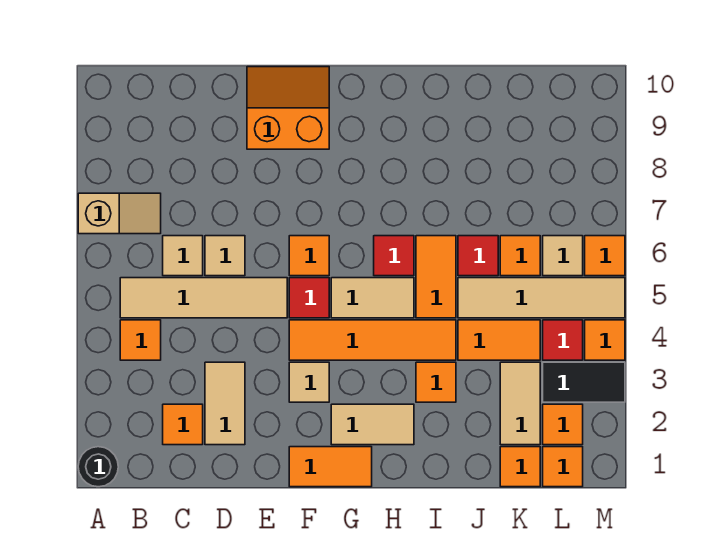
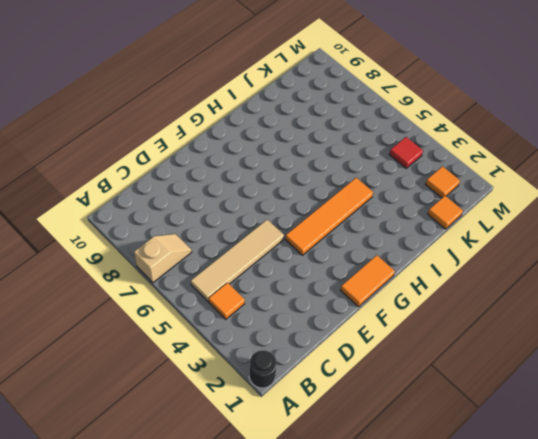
none -> orange tile C2 level 1
none -> tan tile C6 level 1
none -> tan tile D2:D3 level 1
none -> tan tile D6 level 1

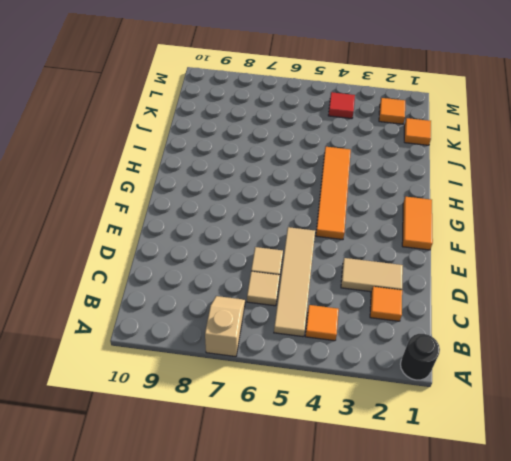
none -> orange slope E9:F10 level 1 top 9
none -> tan tile F3 level 1
none -> red tile F5 level 1
none -> orange tile F6 level 1

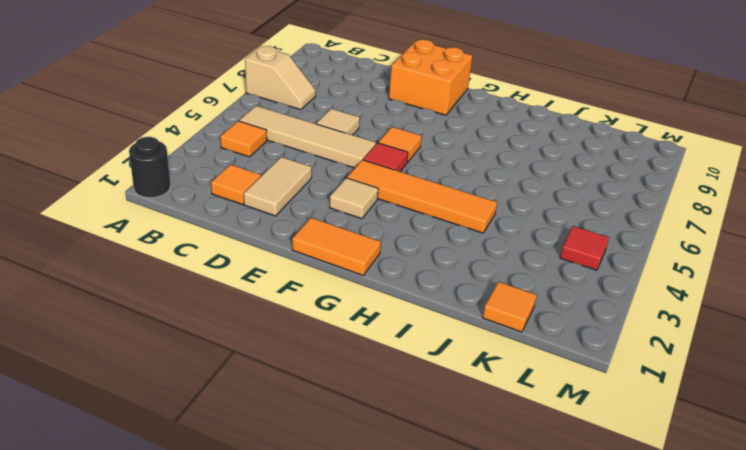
orange brick E9:F10 level 1 -> orange slope E9:F10 level 1 top 9
none -> tan tile C6 level 1
none -> tan tile G2:H2 level 1
none -> tan tile G5:H5 level 1
none -> red tile H6 level 1

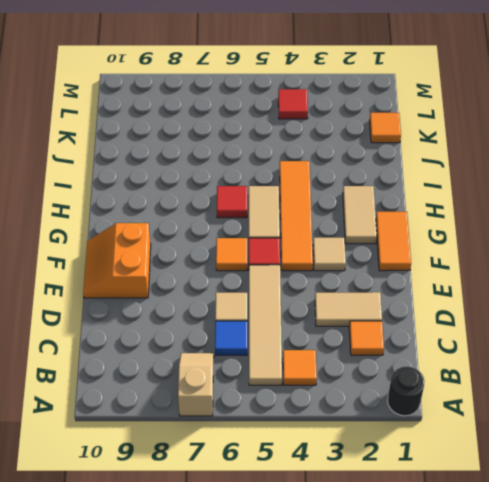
blue tile C6 level 1 -> tan tile C6 level 1
none -> orange tile I3 level 1
none -> orange tile I5:I6 level 1
none -> orange tile J4:K4 level 1
none -> tan tile J5:M5 level 1

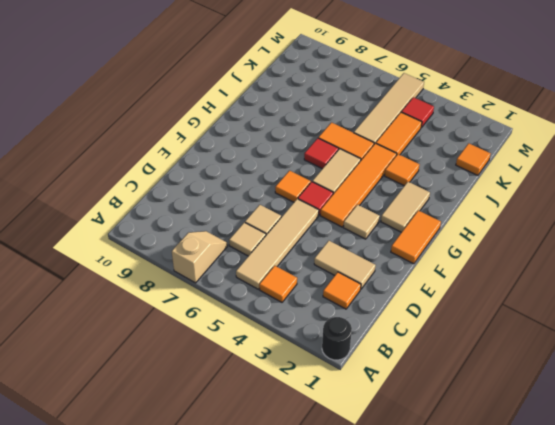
none -> orange slope E9:F10 level 1 top 9
none -> red tile J6 level 1
none -> tan tile K2:K3 level 1
none -> orange tile K6 level 1

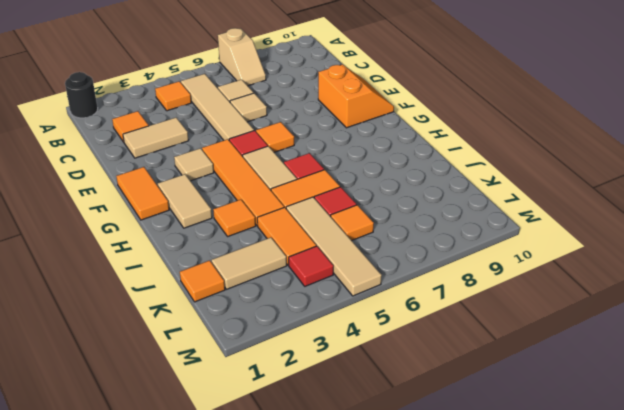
none -> orange tile L1 level 1
none -> orange tile L2 level 1
none -> black tile L3:M3 level 1
none -> tan tile L6 level 1

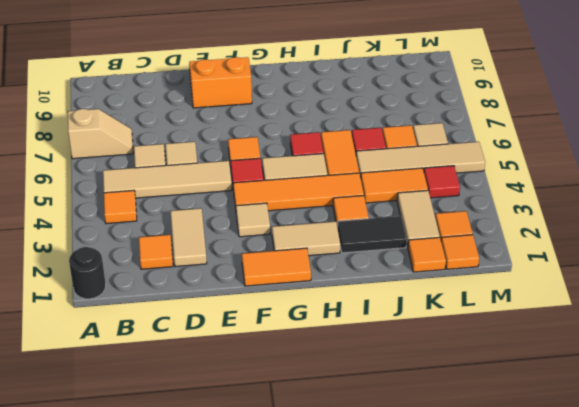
black tile I2:J2 level 1 -> black tile L3:M3 level 1
none -> orange tile M4 level 1
none -> orange tile M6 level 1

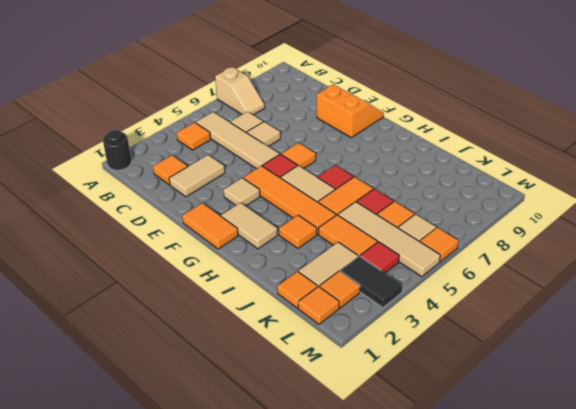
none -> orange tile M4 level 1

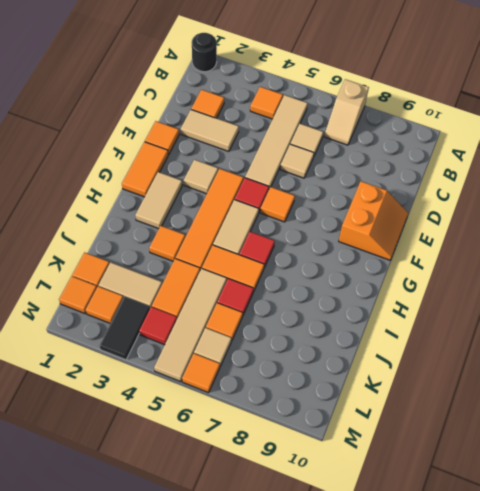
orange tile E1 level 1 -> orange tile M4 level 1

